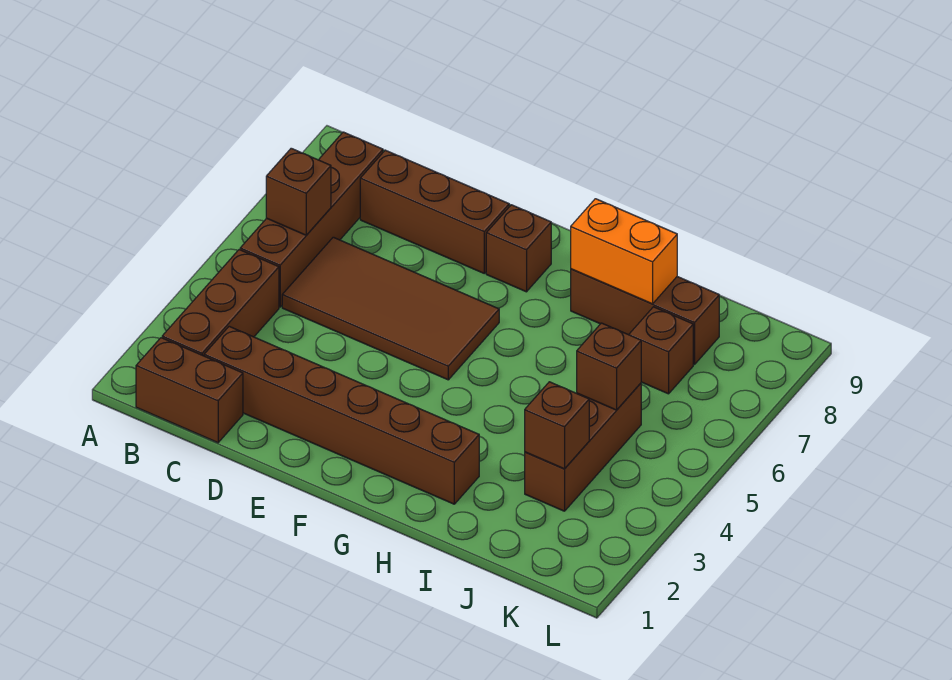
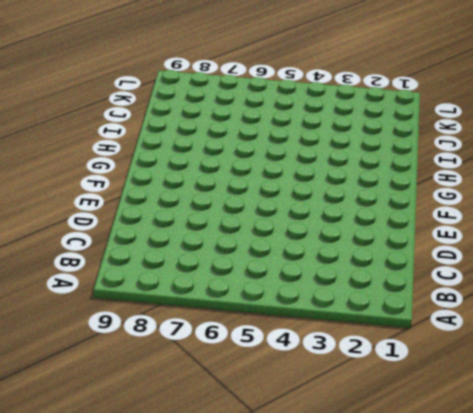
none -> brown brick B1:C1 level 1
none -> brown brick B2:B4 level 1
none -> brown brick B5:B8 level 1

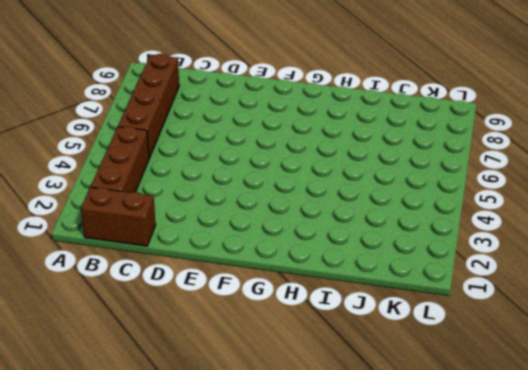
none -> brown brick C2:H2 level 1
none -> brown tile C5:F6 level 1
none -> brown brick C8:E8 level 1

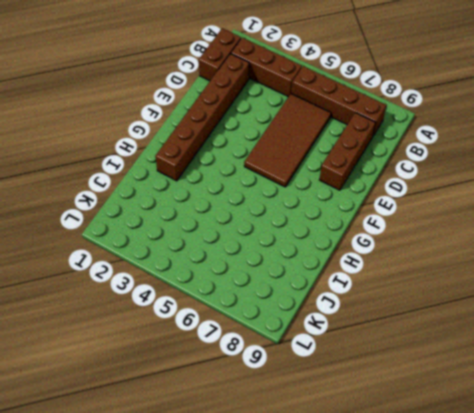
none -> brown brick F8 level 1
none -> brown brick H8:J8 level 1
none -> brown brick J3:J5 level 1

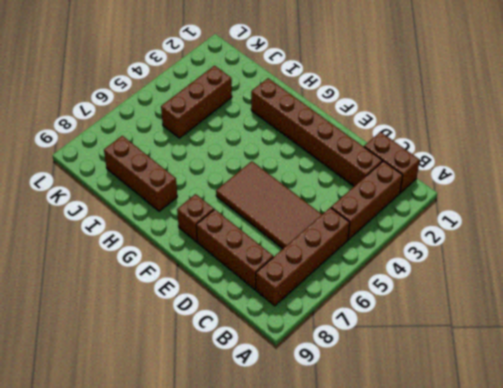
none -> brown brick J7 level 1
none -> brown brick B6 level 2
none -> orange brick H8:I8 level 2

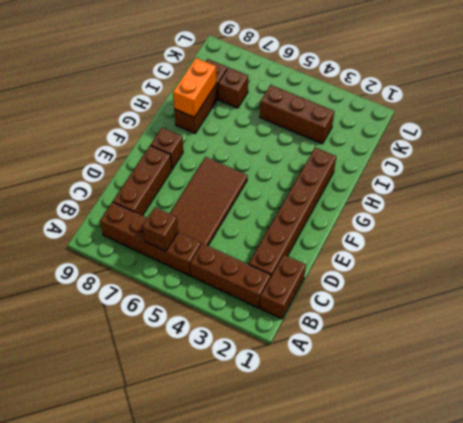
none -> brown brick J3 level 2
none -> brown brick J5 level 2

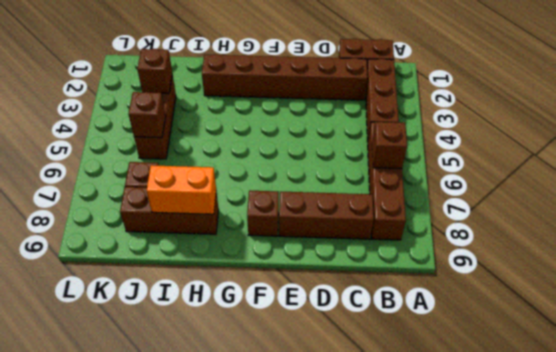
none -> brown tile C5:F6 level 1

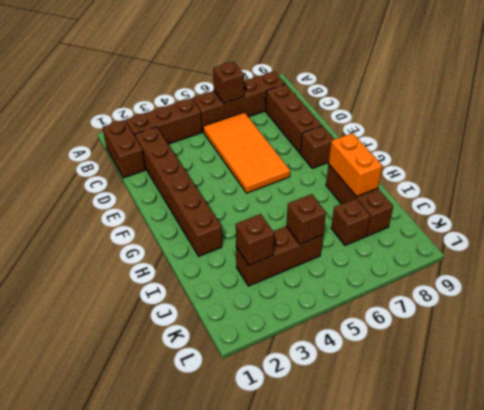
orange tile C5:F6 level 1 -> brown tile C5:F6 level 1

